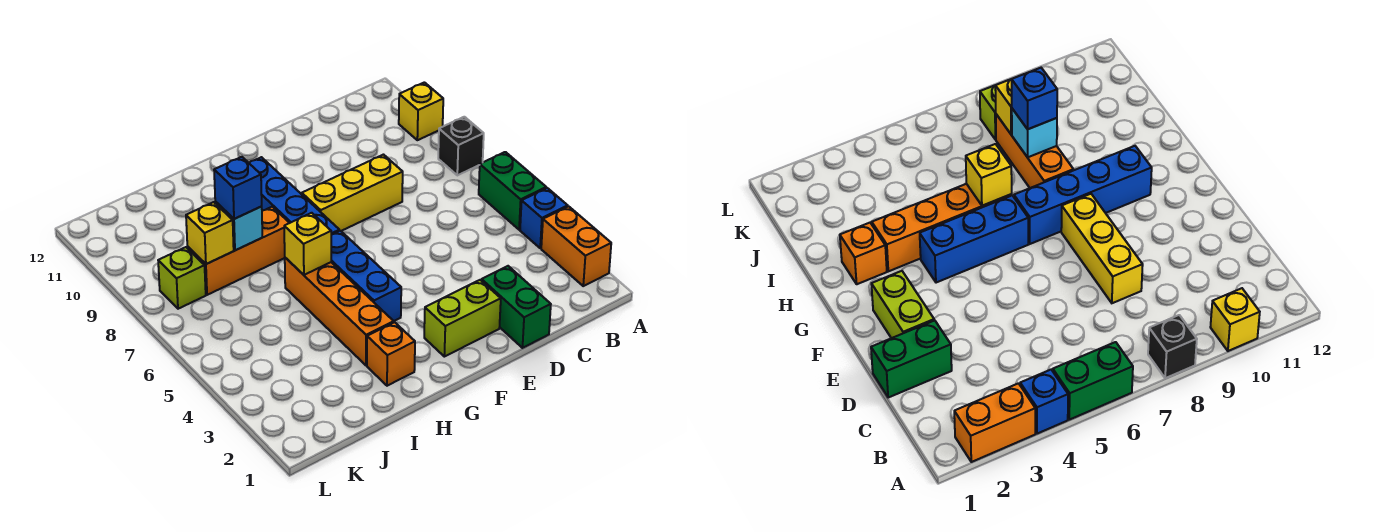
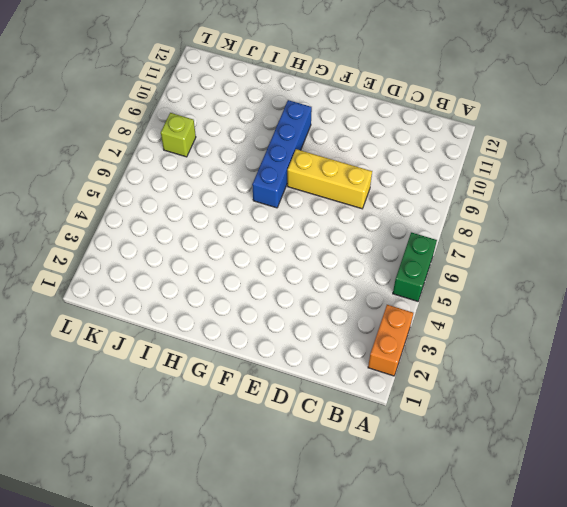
none -> blue brick A4 level 1
none -> black brick A8 level 1
none -> yellow brick A10 level 1

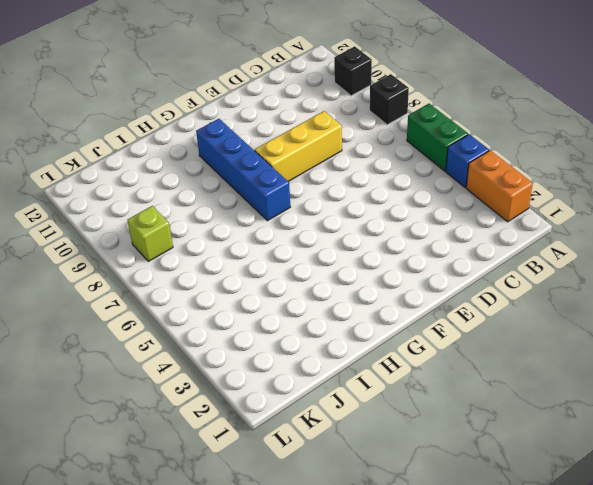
black brick A10 level 1 -> yellow brick A10 level 1
none -> green brick D1:D2 level 1
none -> lime brick E2:F2 level 1
none -> blue brick G4:G6 level 1

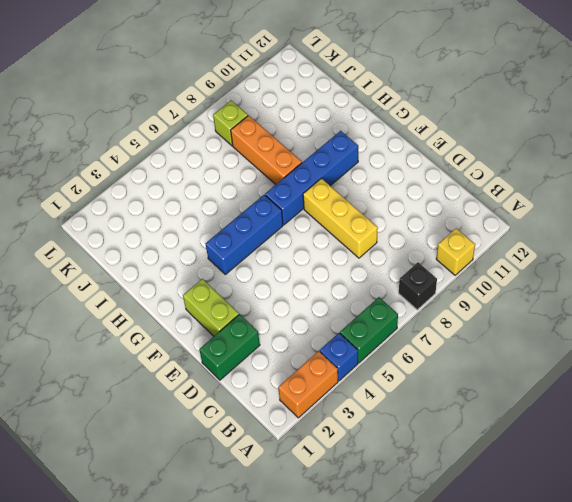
none -> orange brick H2 level 1
none -> orange brick H3:H6 level 1
none -> yellow brick H6 level 2

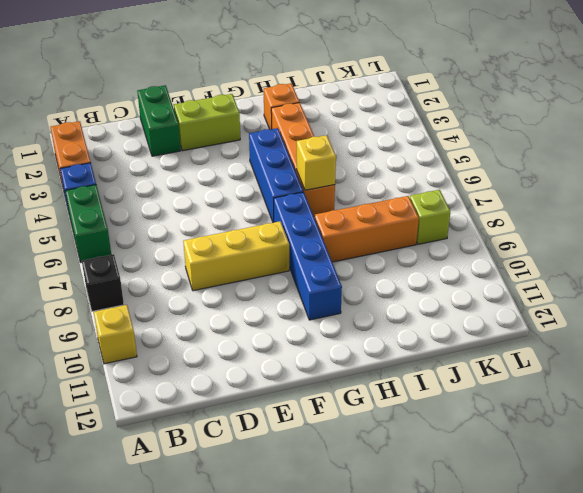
none -> cyan brick I8 level 2
none -> yellow brick J8 level 2
none -> blue brick I8 level 3

